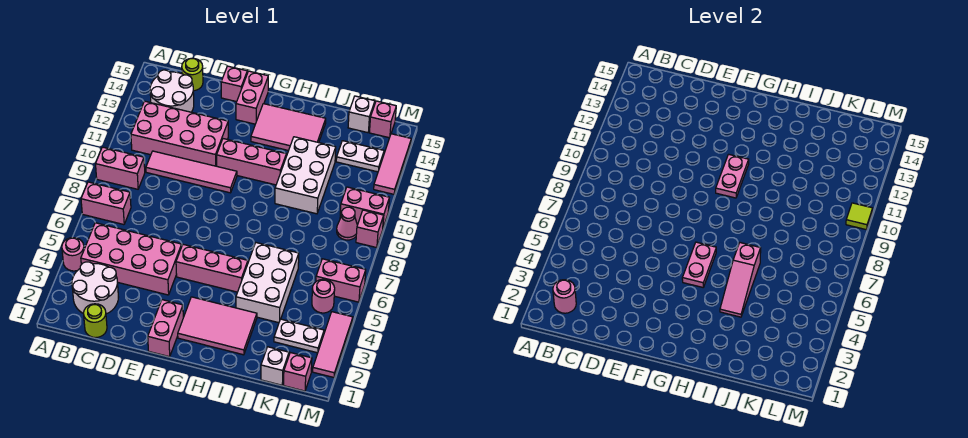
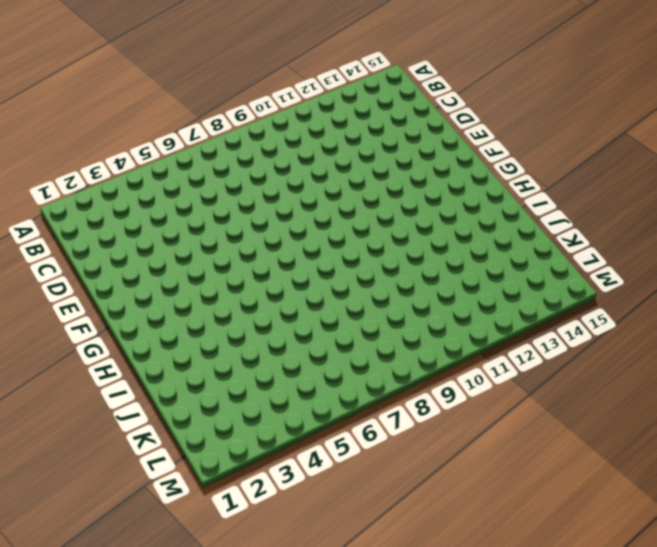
none -> pink round brick A4 level 1
none -> pink brick A7:B7 level 1
none -> pink brick A9:B9 level 1
none -> white round brick B2:C3 level 1

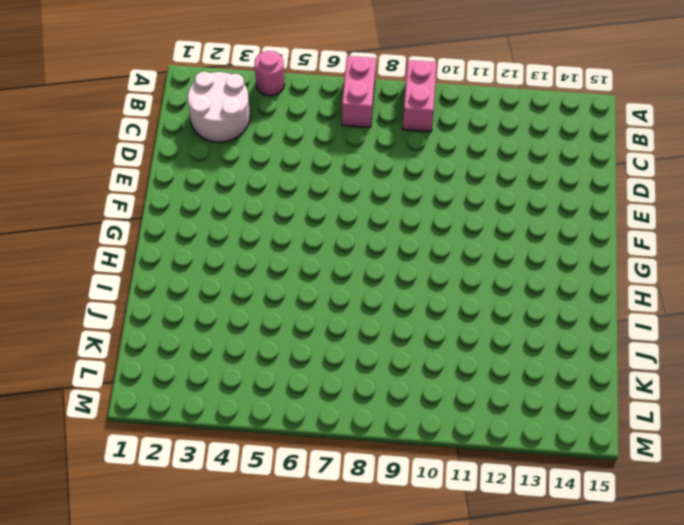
none -> pink brick B4:E5 level 1
none -> pink brick B11:E12 level 1
none -> white round brick B13:C14 level 1
none -> lime round brick C1 level 1

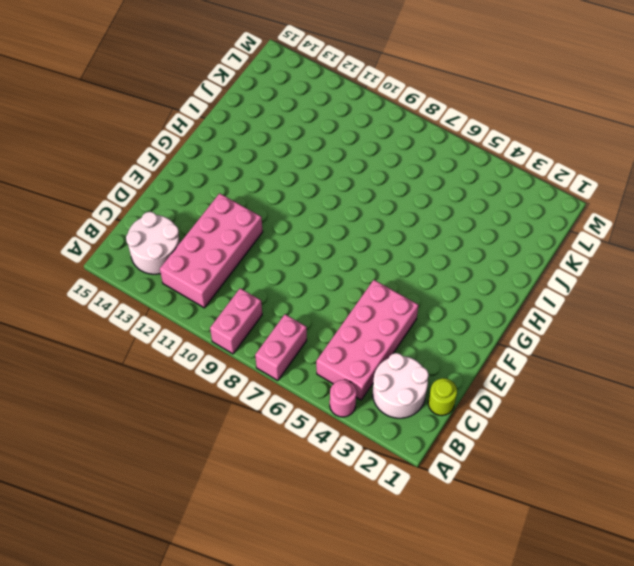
none -> pink tile C10:F10 level 1
none -> lime round brick C15 level 1
none -> pink brick E15 level 1
none -> pink brick F1:F2 level 1

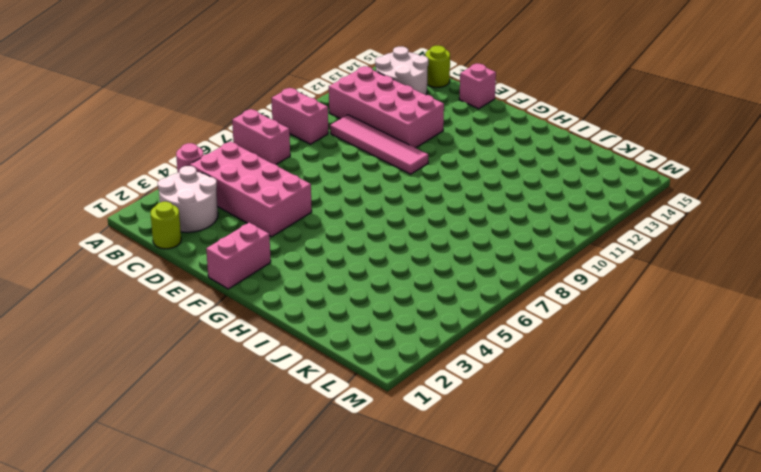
none -> pink brick F5:H5 level 1
none -> pink brick F11:H11 level 1
none -> pink brick F14:F15 level 1
none -> pink tile G2:I3 level 1

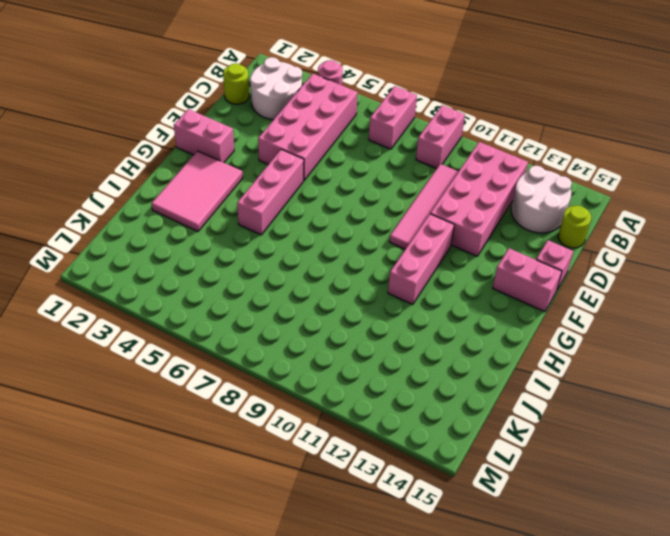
none -> pink tile G13:I14 level 1
none -> white brick I4:J6 level 1
none -> white brick I10:J12 level 1
none -> white brick K1 level 1

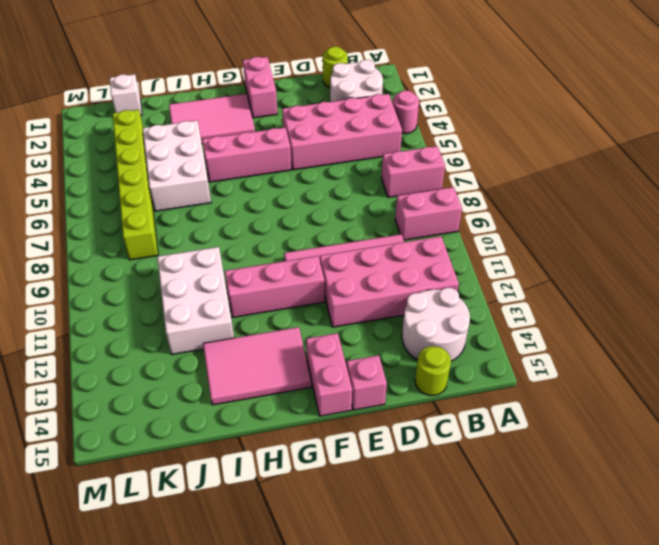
lime brick K3:K8 level 1 -> white plate K3:L3 level 1
none -> white plate K13:L13 level 1
none -> white brick K15 level 1
none -> pink brick L1 level 1
none -> pink round brick L5 level 1

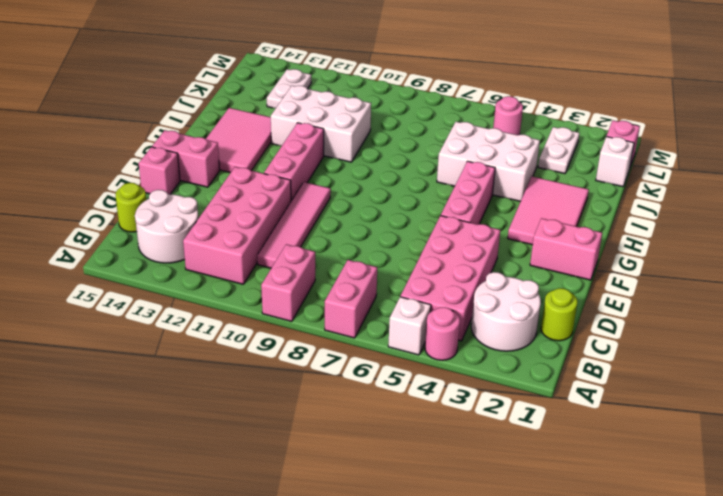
white brick A5 level 1 -> white brick K15 level 1
none -> pink brick L6:M6 level 1
none -> pink cone L9 level 1
none -> pink brick L10:M10 level 1
none -> pink brick L15 level 1

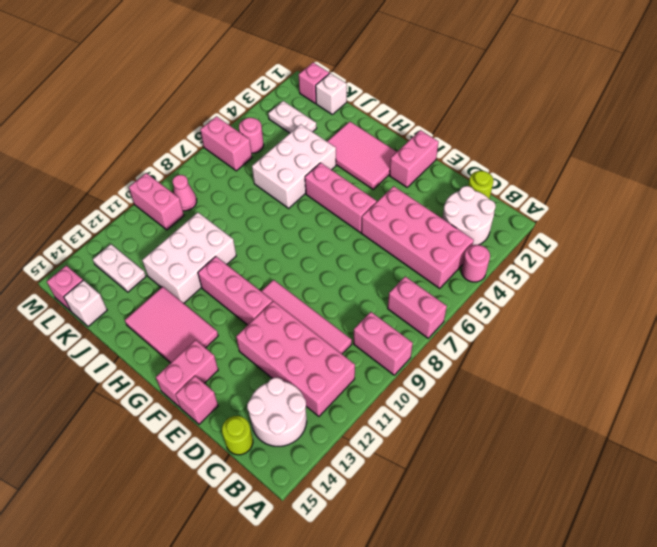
none -> pink tile M2:M4 level 1
none -> pink brick M9 level 1
none -> pink tile M12:M14 level 1
none -> pink round brick B2 level 2

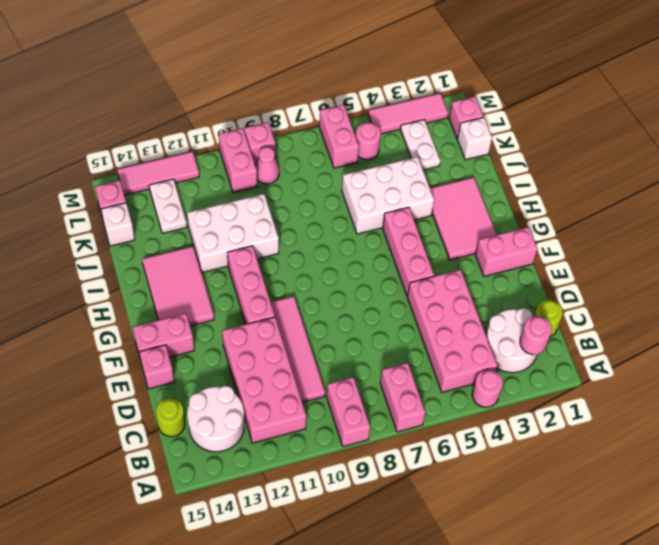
none -> pink plate G5:G6 level 2
none -> pink plate G10:G11 level 2
none -> pink slope I4:I6 level 2 top 6
none -> lime tile M10 level 2

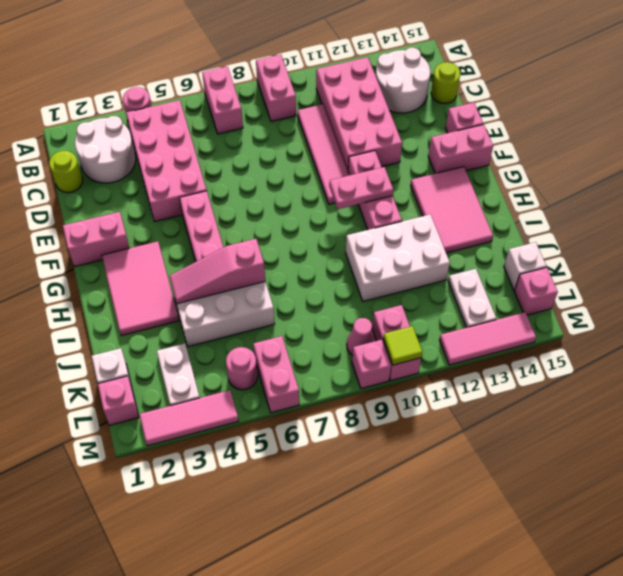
none -> pink round brick B2 level 2
none -> pink plate G5:G6 level 2

